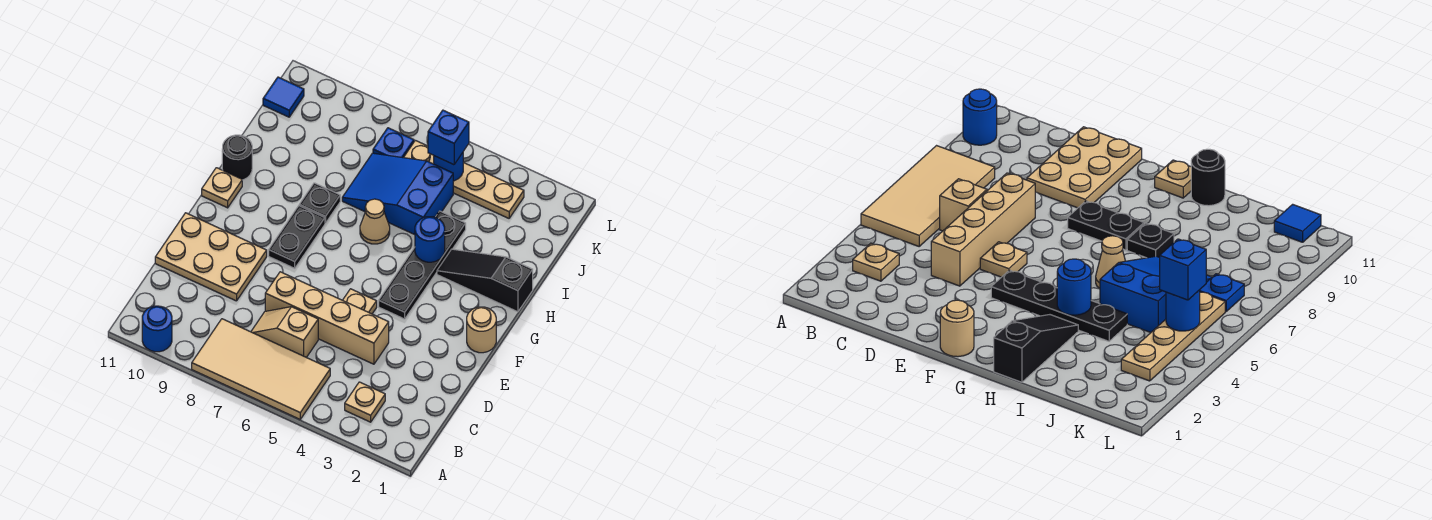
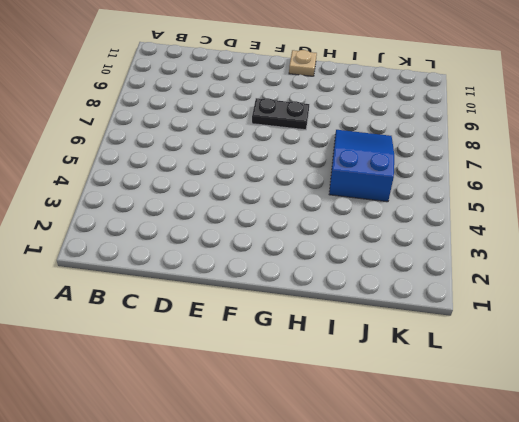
none -> tan tile A5:B8 level 1
none -> blue round brick A10 level 1
none -> tan plate B3 level 1

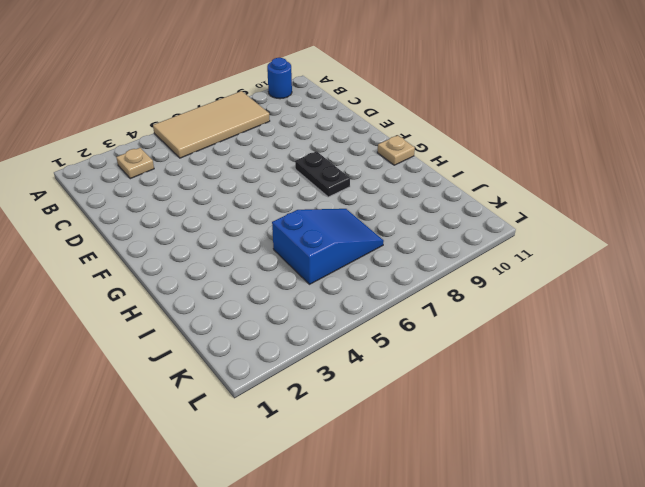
none -> tan slope C6:C7 level 1 top 6
none -> tan brick D4:D7 level 1
none -> tan plate D9:E11 level 1

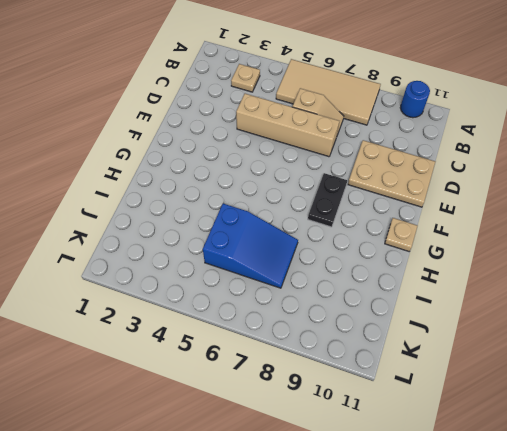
none -> tan plate E5 level 1
none -> tan round brick F1 level 1
none -> black plate F4:I4 level 1

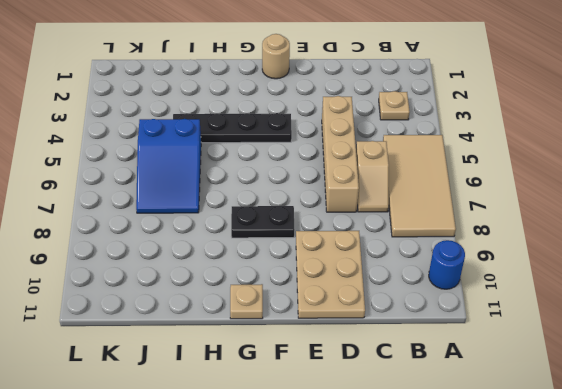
none -> tan plate E5 level 1
none -> black slope H1:H3 level 1 top 1
none -> tan cone H6 level 1

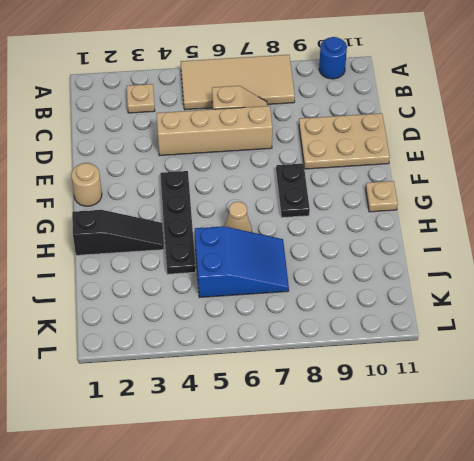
none -> tan plate E5 level 1
none -> black plate H8 level 1
none -> black round brick H11 level 1

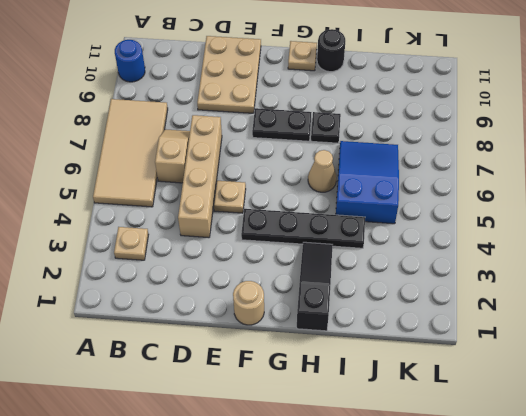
none -> tan plate K3:K6 level 1
none -> blue plate K7 level 1
none -> blue tile K11 level 1

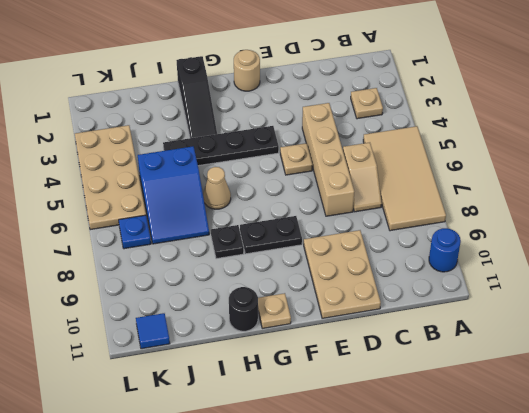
tan plate K3:L6 level 1 -> tan plate K3:K6 level 1
none -> blue round brick H4 level 2
none -> blue round brick K5 level 2
none -> blue brick K5 level 3

